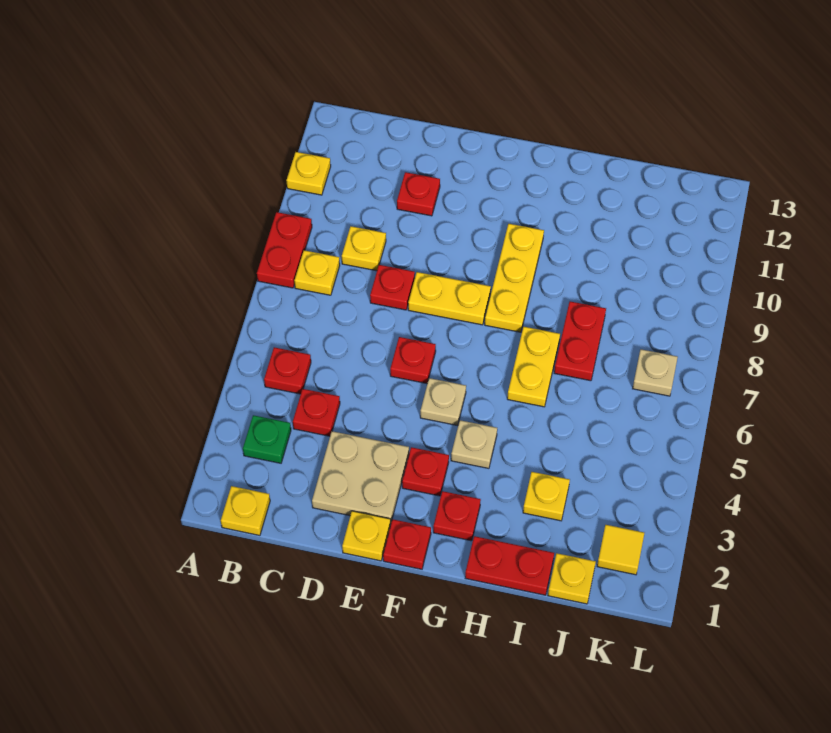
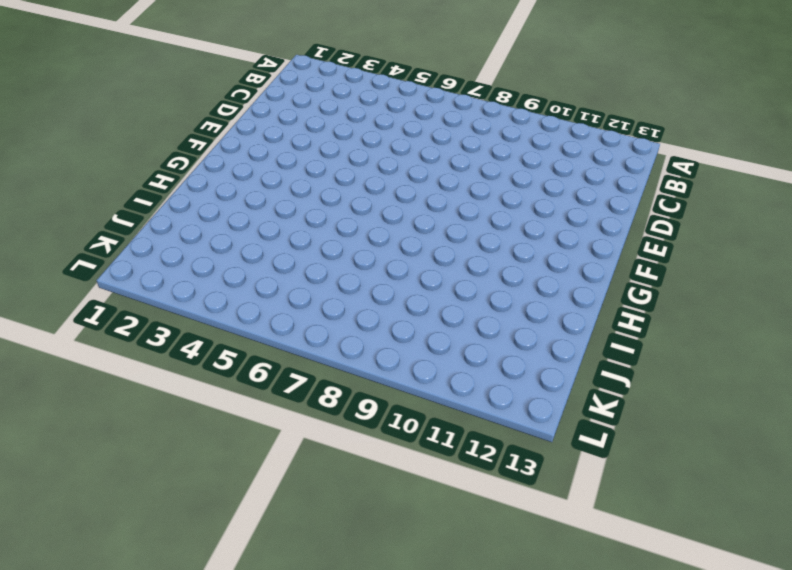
none -> red plate A8:A9 level 1
none -> yellow plate A11 level 1
none -> yellow plate B1 level 1

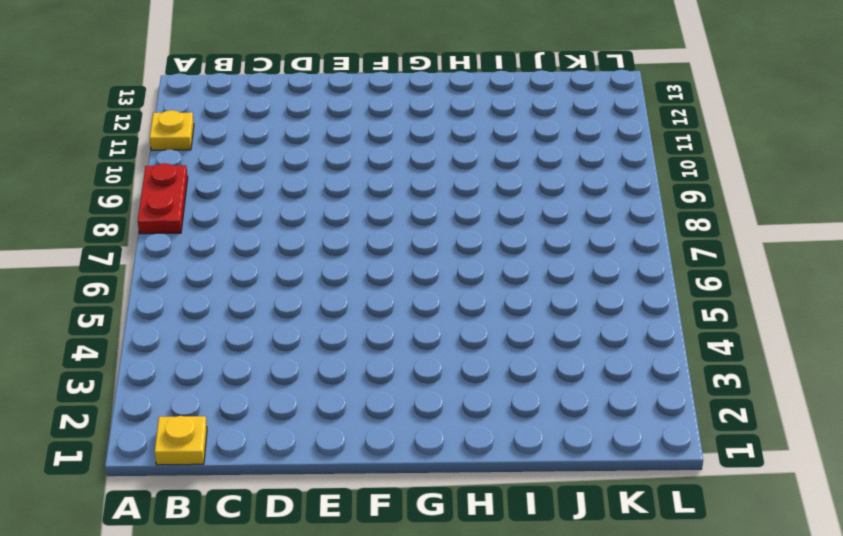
none -> green plate B3 level 1
none -> red plate B5 level 1
none -> yellow plate B8 level 1

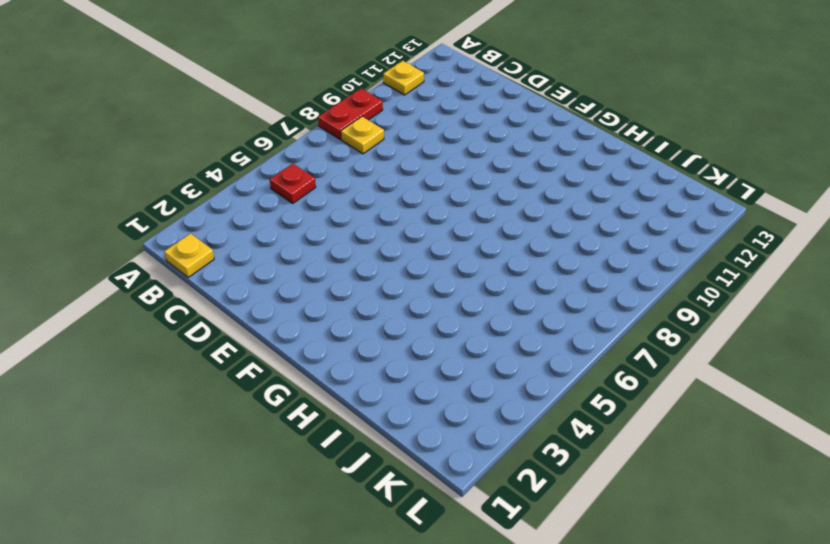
none -> green plate B3 level 1
none -> red plate C4 level 1
none -> yellow plate C9 level 1

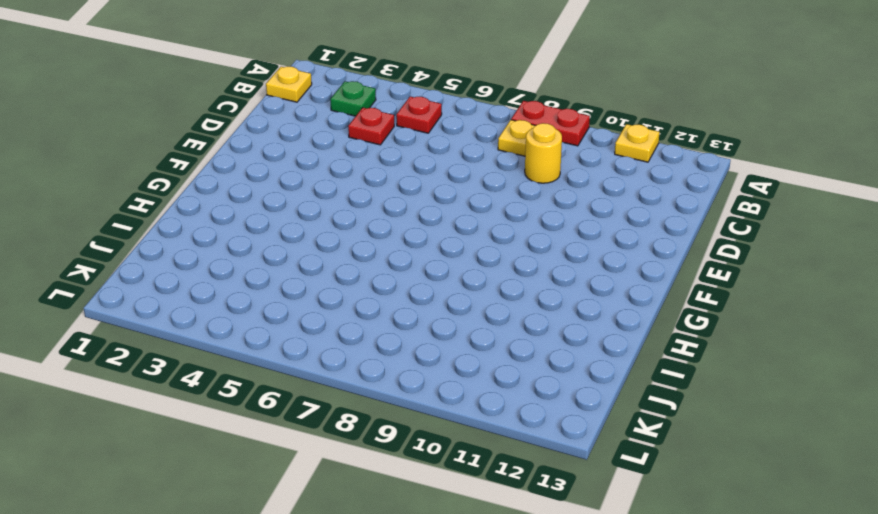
yellow round brick C9 level 1 -> yellow plate C9 level 1
none -> tan plate D2:E3 level 1
none -> red plate D8 level 1
none -> red plate D11 level 1

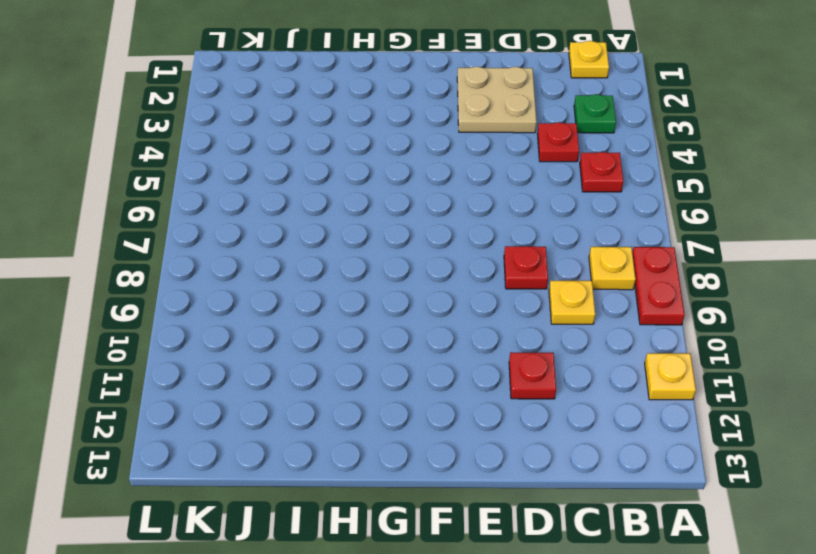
none -> yellow plate E1 level 1
none -> red plate E6 level 1
none -> yellow plate E8:F8 level 1

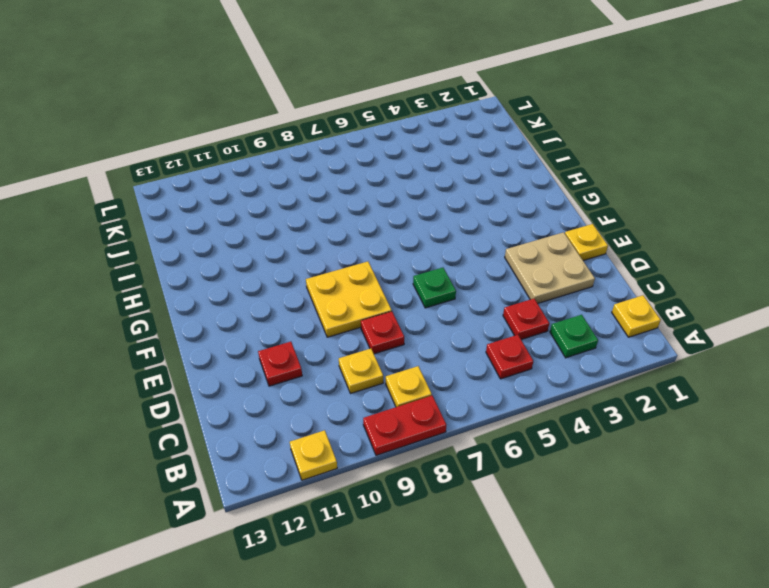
green plate E6 level 1 -> red plate E6 level 1
yellow plate E8:F9 level 1 -> yellow plate E8:F8 level 1
none -> red plate F1 level 1
none -> red plate F3 level 1
none -> tan plate F5 level 1

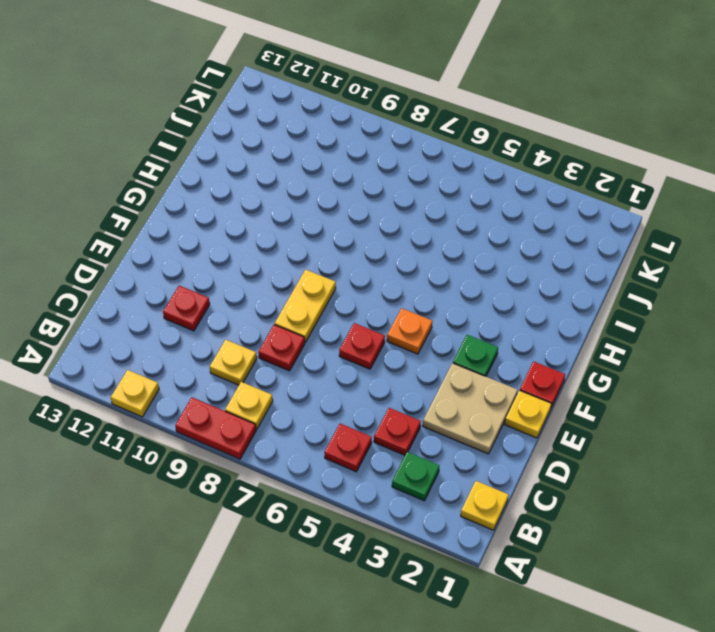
green plate F3 level 1 -> red plate F3 level 1
orange plate F5 level 1 -> tan plate F5 level 1
none -> red plate G2 level 1
none -> tan plate G4 level 1
none -> yellow plate G8:G10 level 1

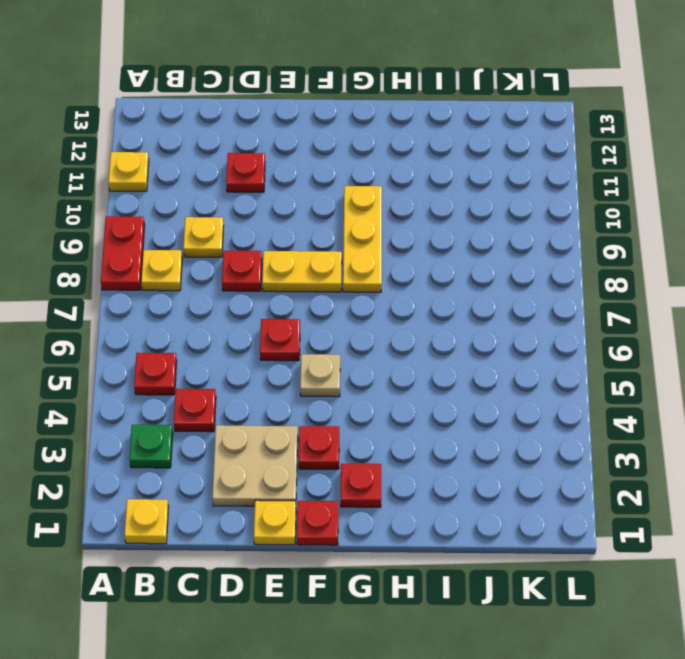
none -> tan plate G4 level 1
none -> red plate H1:I1 level 1
none -> yellow plate H6:H7 level 1

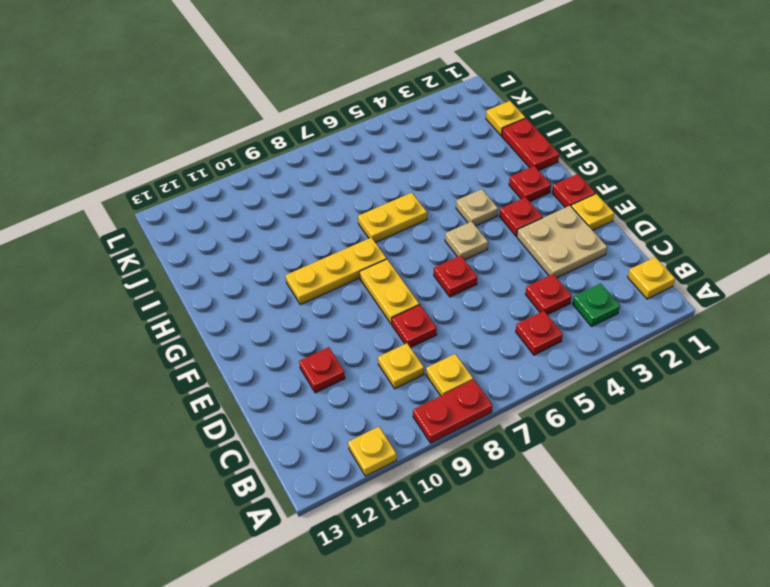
none -> yellow plate I3 level 1
none -> red plate I7:I8 level 1
none -> yellow tile K2 level 1

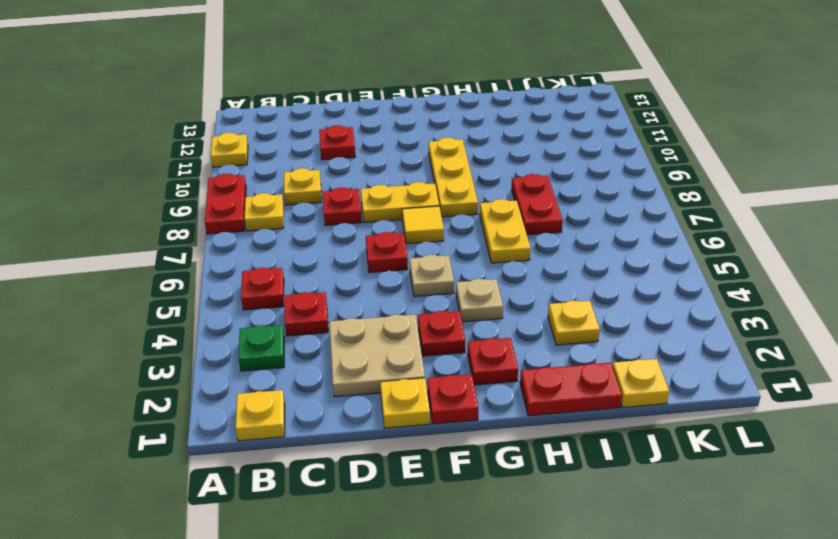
yellow tile F7 level 1 -> yellow tile K2 level 1
none -> tan plate K7 level 1

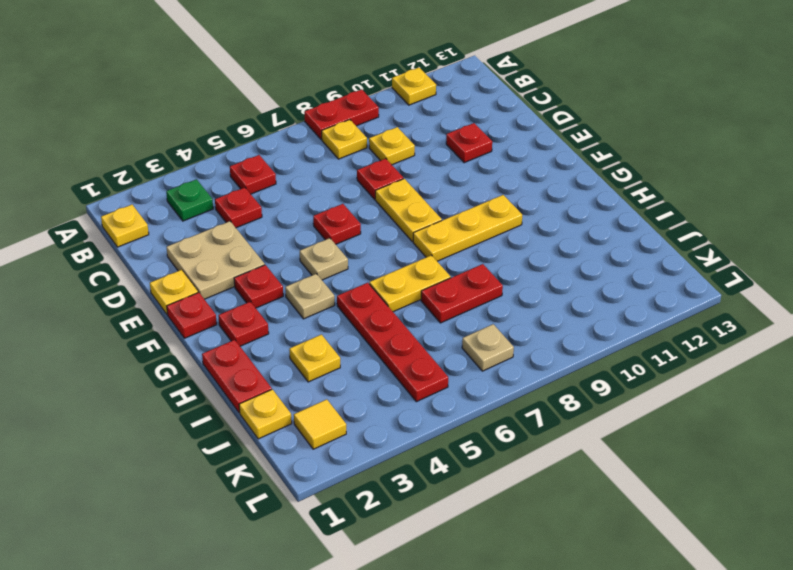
red plate H5:K5 level 1 -> none

